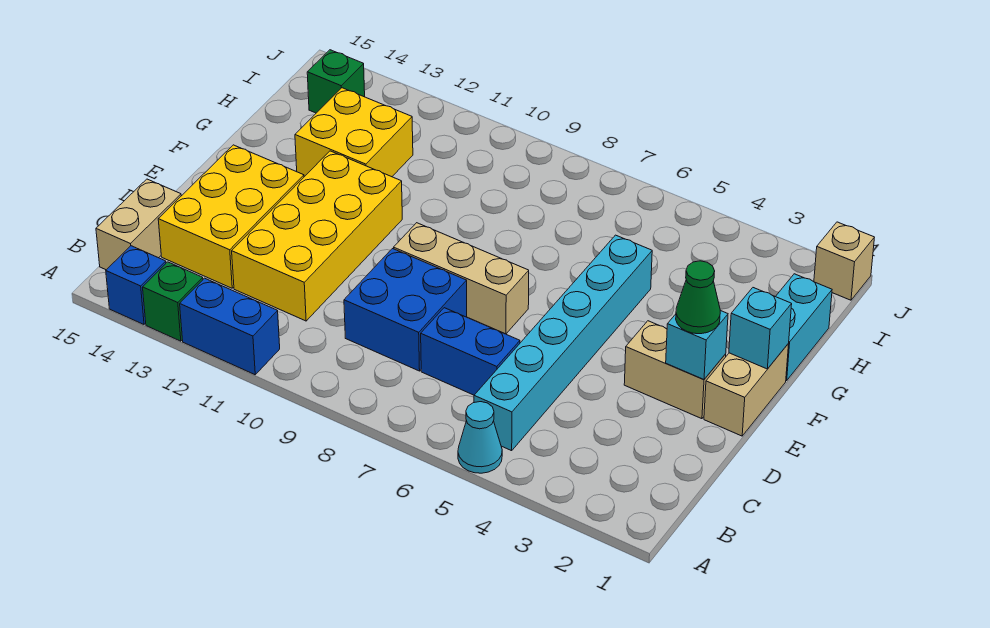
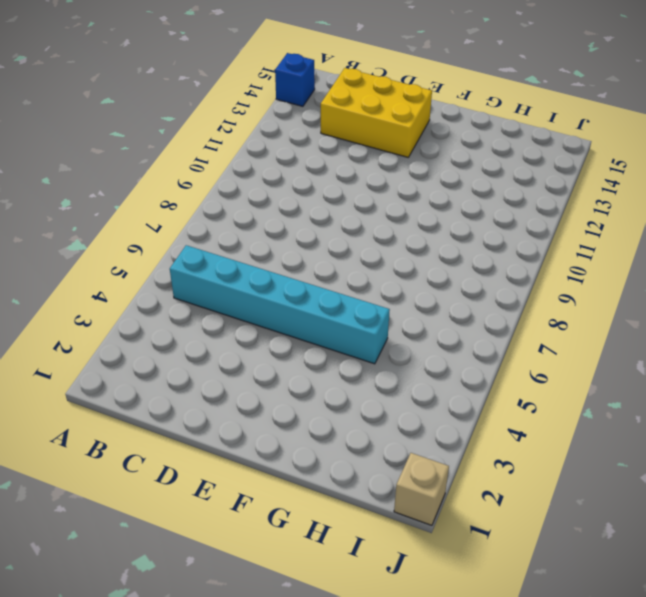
none -> cyan cone A5 level 1
none -> blue brick A11:A12 level 1
none -> green brick A13 level 1

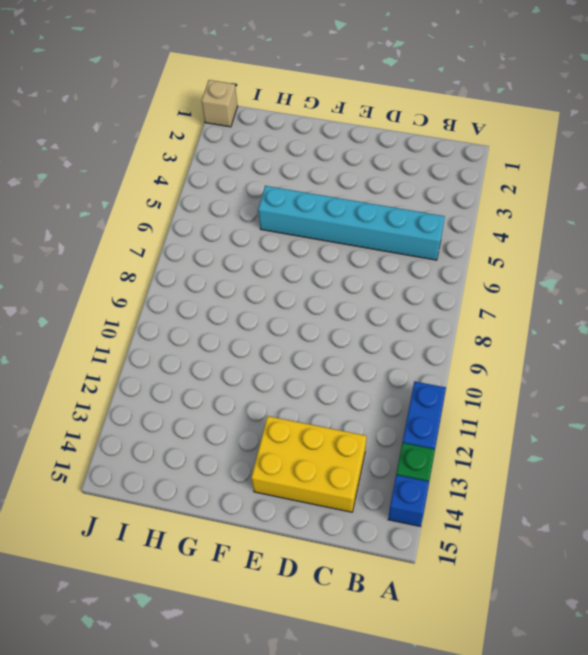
none -> cyan cone A5 level 1
none -> tan brick B15:C15 level 1
none -> blue brick C6:C7 level 1

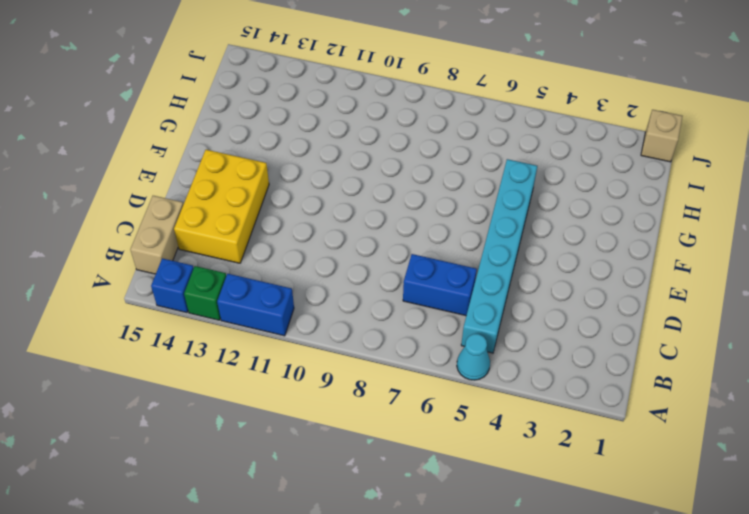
none -> blue brick C8:D9 level 1
none -> yellow brick C11:F12 level 1
none -> tan brick E1:F1 level 1

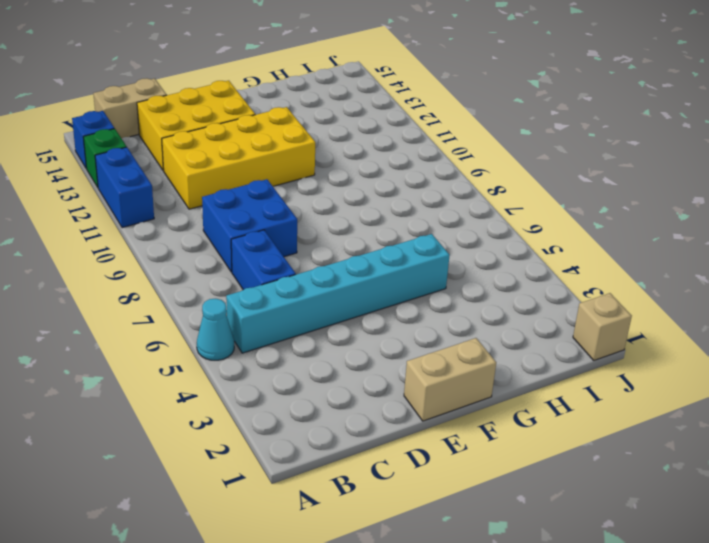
none -> tan brick E2:E3 level 1
none -> tan brick E7:E9 level 1
none -> cyan brick G1:H1 level 1

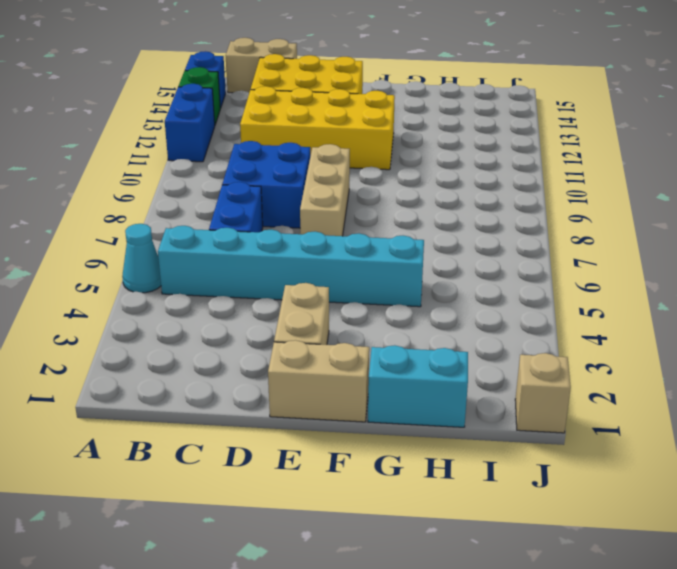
none -> yellow brick G12:H13 level 1
none -> green brick I14 level 1
none -> cyan brick E2 level 2

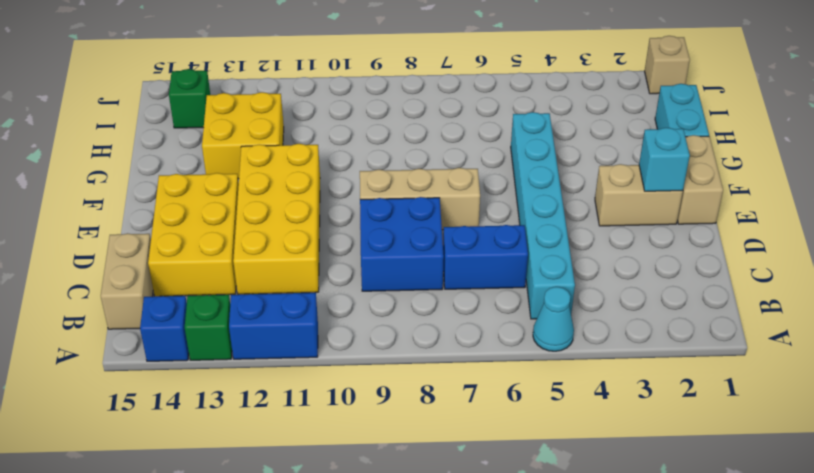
none -> cyan brick F1 level 2
none -> green cone E2 level 3

